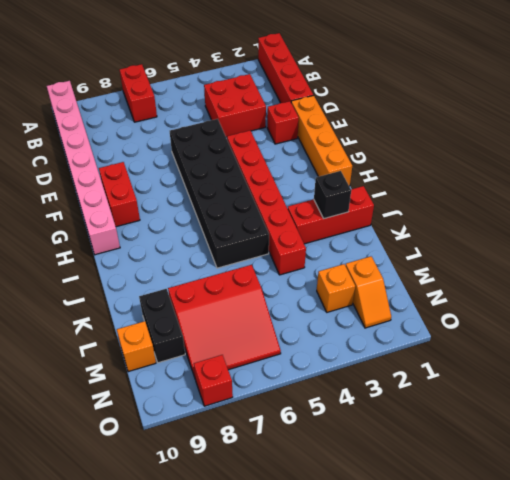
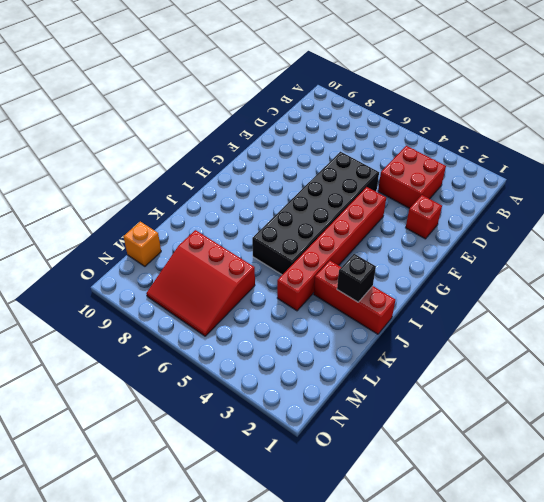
none -> red brick A1:D1 level 1
none -> red brick A7:B7 level 1
none -> pink brick A10:H10 level 1

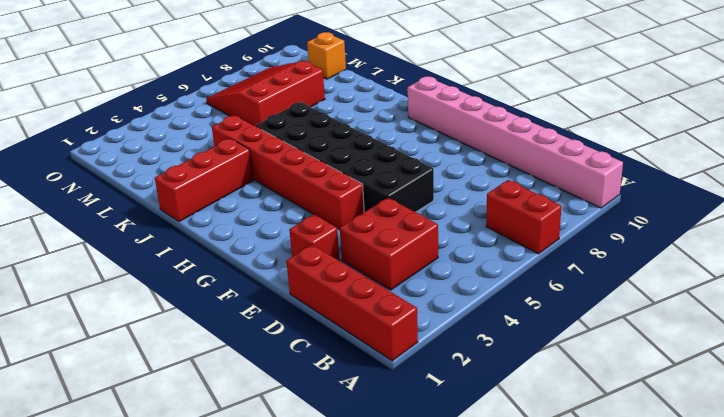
none -> orange brick E1:H1 level 1
none -> red brick F9:G9 level 1
none -> black brick L9:M9 level 1

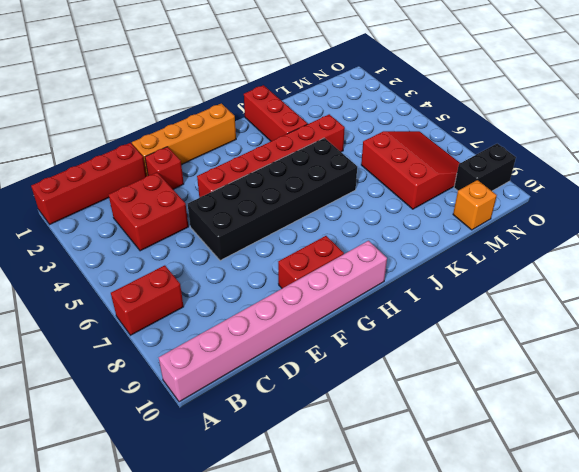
black brick N9:O9 level 1 -> black brick L9:M9 level 1
none -> orange slope M2:N2 level 1 top M
none -> orange brick M3 level 1
none -> red brick O8 level 1

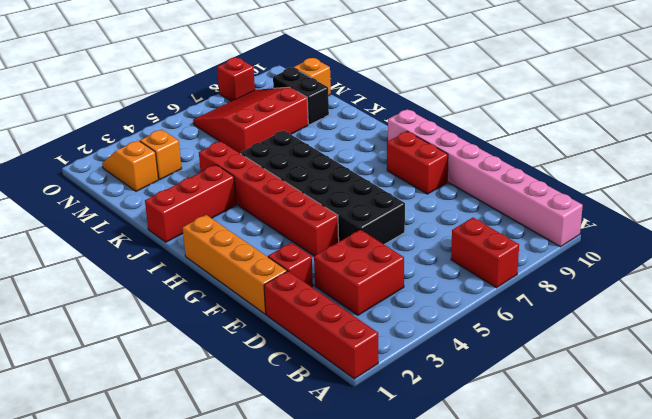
none -> black brick J2 level 2

